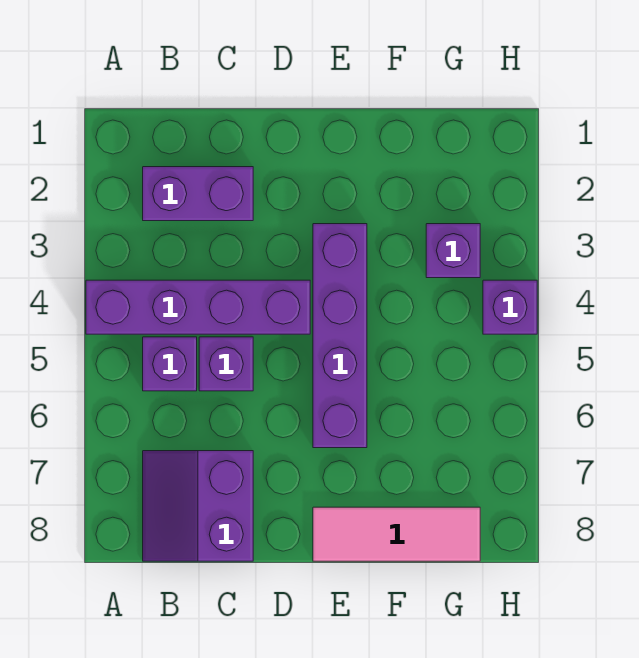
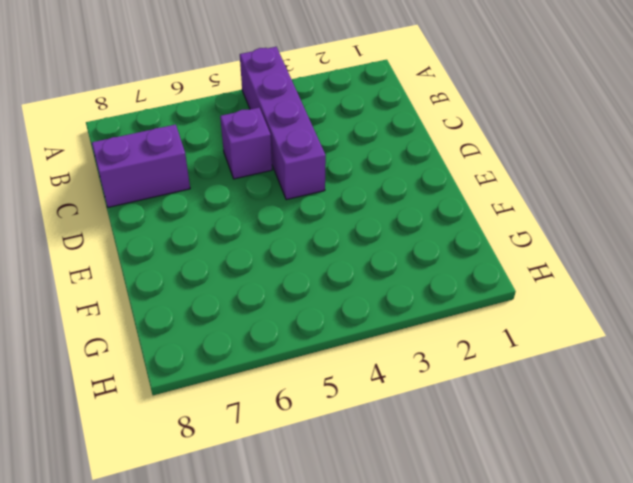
none -> purple brick B2:C2 level 1
none -> purple brick B5 level 1

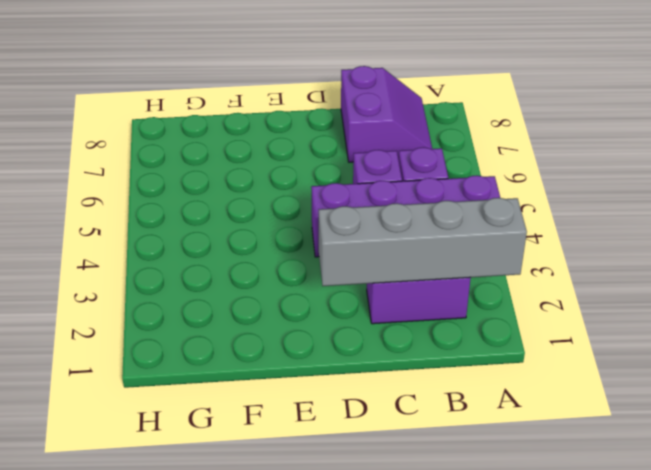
grey brick A2:D2 level 2 -> none
none -> purple brick E3:E6 level 1
none -> pink tile E8:G8 level 1

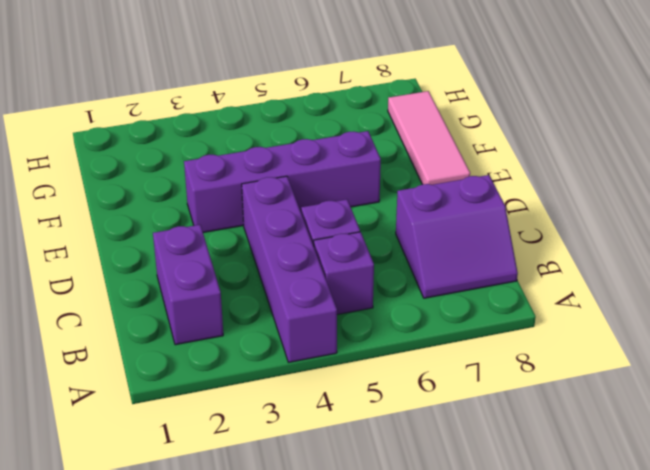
none -> purple brick G3 level 1
none -> purple brick H4 level 1

